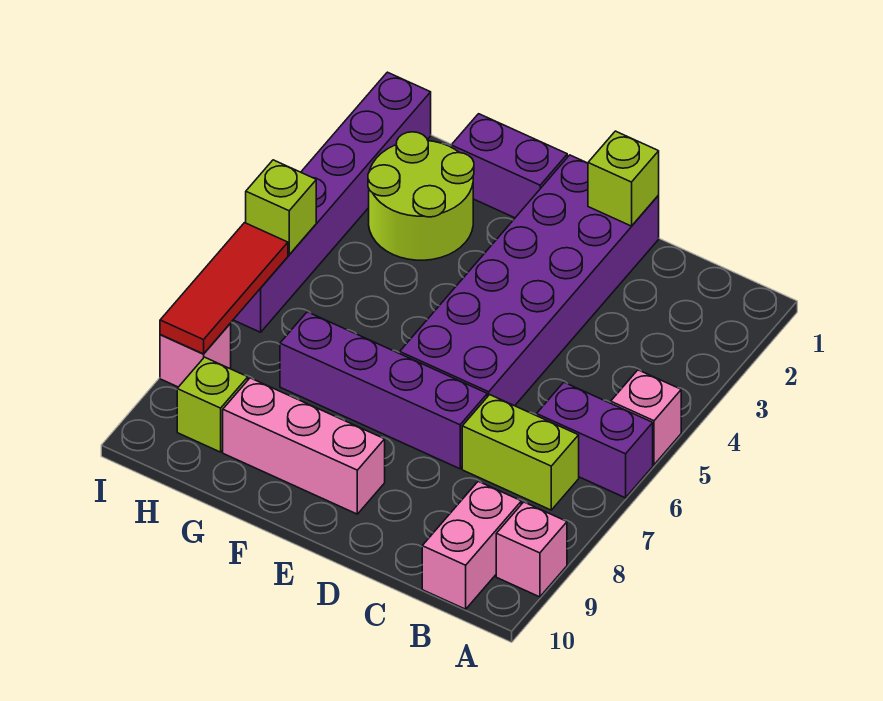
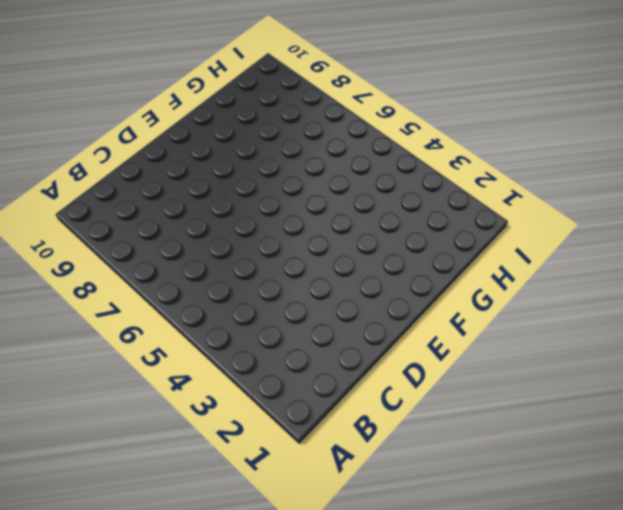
none -> pink brick A5 level 1
none -> purple brick A6:B6 level 1
none -> pink brick A9 level 1

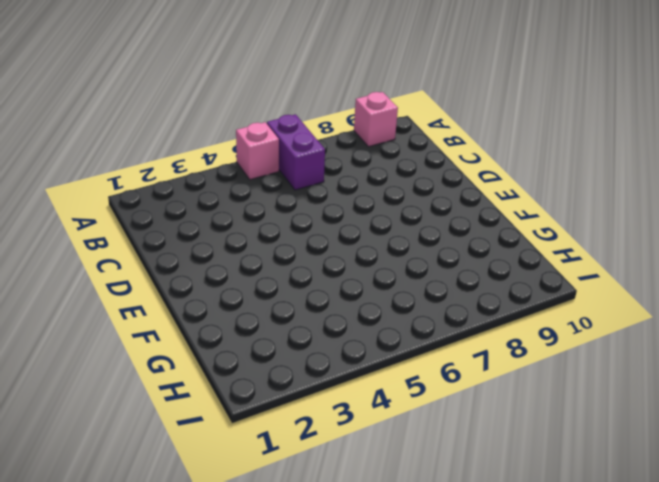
none -> lime brick B7:C7 level 1
none -> pink brick B9:B10 level 1
none -> purple brick D1:E6 level 1

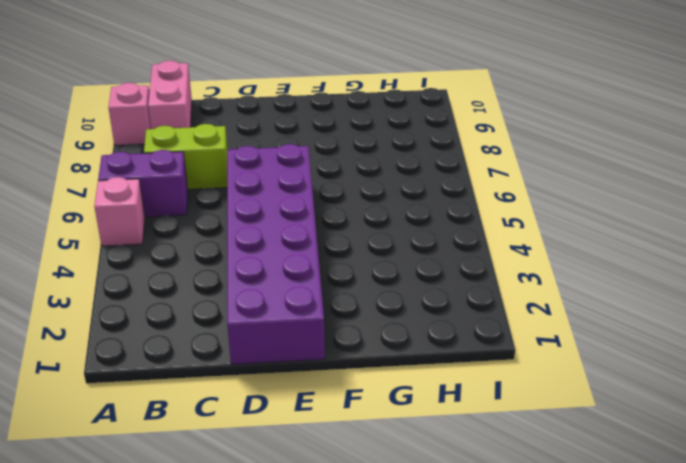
none -> purple brick D7:G7 level 1
none -> pink brick E9:G9 level 1
none -> purple brick F1:G1 level 1

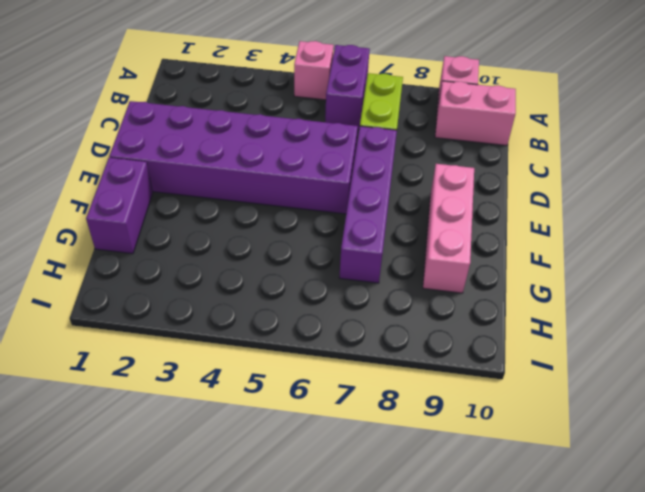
none -> lime round brick G2:H3 level 1
none -> lime brick H9 level 1
none -> purple brick I1:I6 level 1

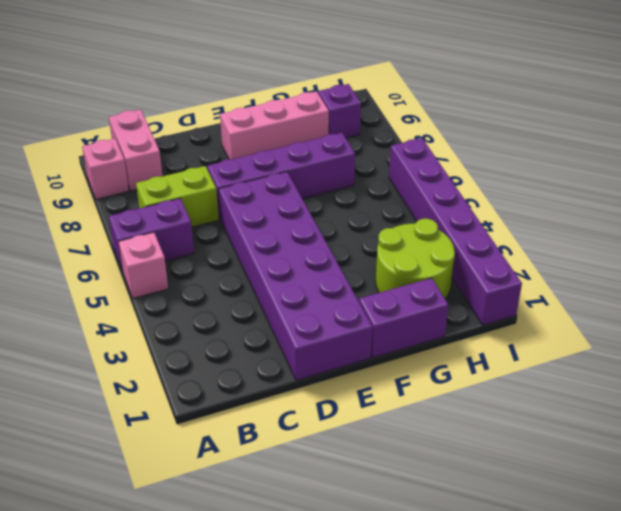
purple brick H9 level 1 -> lime brick H9 level 1
none -> pink brick I8 level 1
none -> lime brick D1 level 2
none -> lime brick I5 level 2

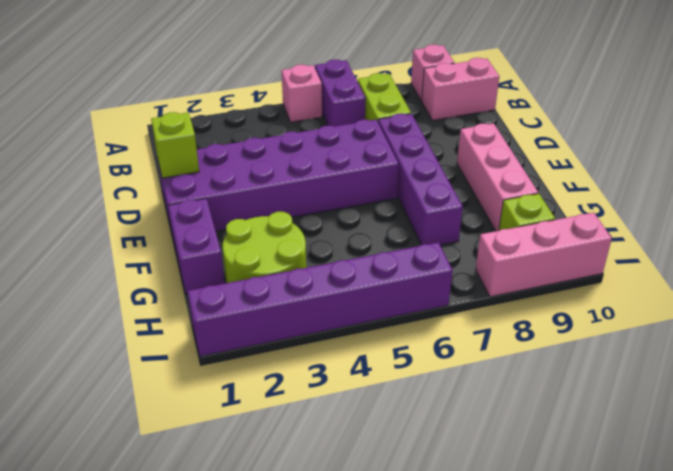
pink brick I8:I10 level 1 -> pink brick I8 level 1
none -> lime brick I5 level 2
none -> red tile I6:I8 level 2

